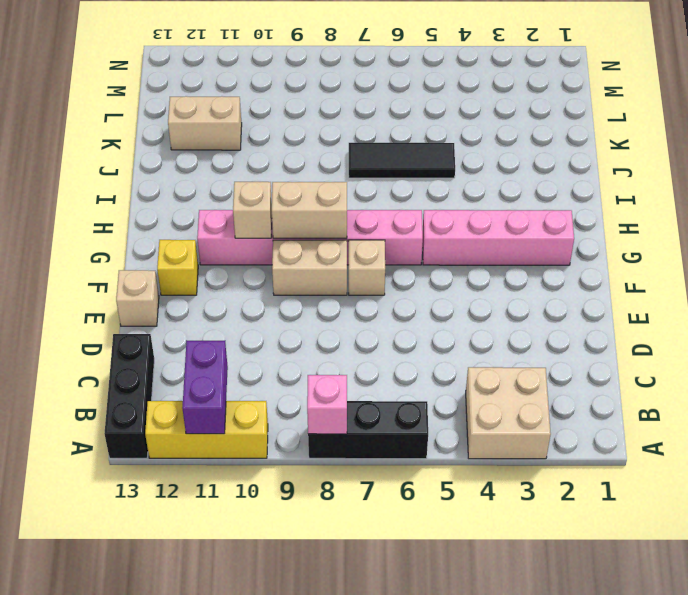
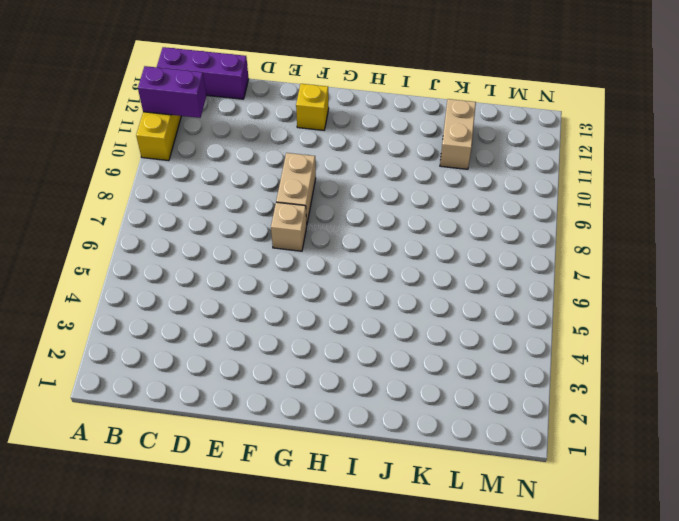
purple brick A13:C13 level 1 -> black brick A13:C13 level 1
none -> tan brick A3:B4 level 1
none -> black brick A6:A8 level 1
none -> tan brick E13 level 1

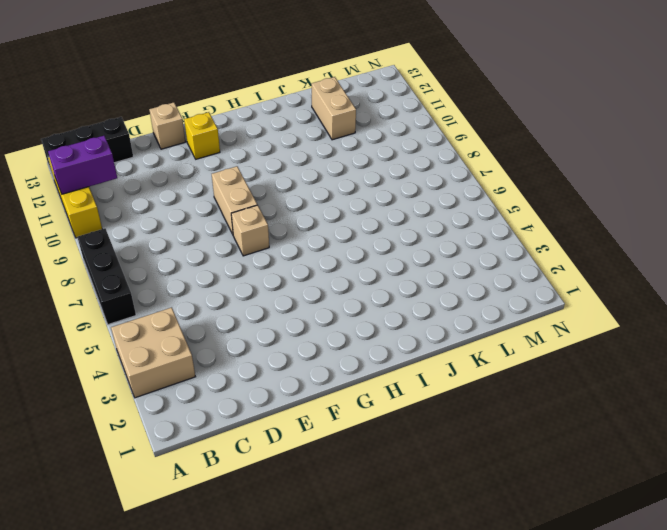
none -> pink brick G2:G5 level 1
none -> pink brick G6:G11 level 1
none -> black tile J5:J7 level 1

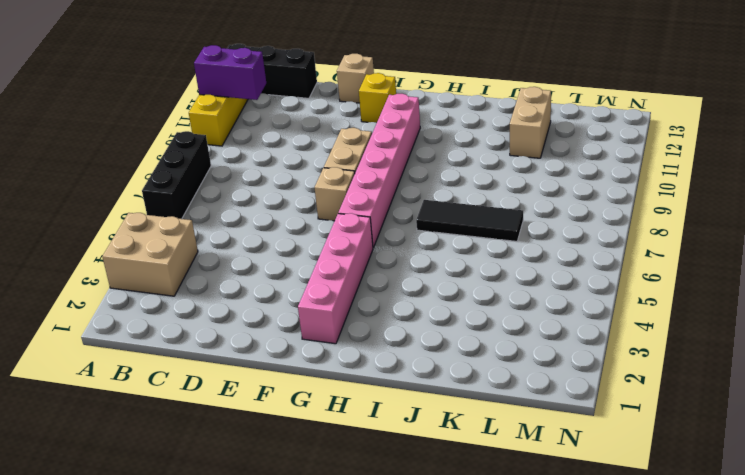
black tile I7:K7 level 1 -> black tile J5:J7 level 1
none -> pink brick A8 level 2
none -> tan brick G8:G9 level 2
none -> tan brick G10 level 2

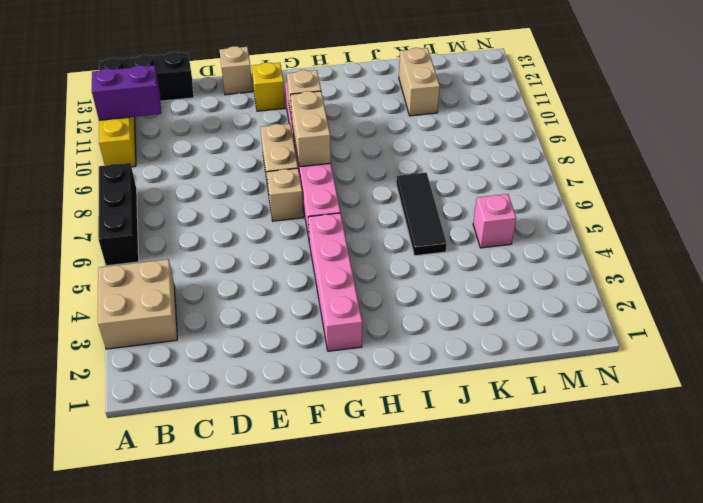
pink brick L5 level 1 -> pink brick A8 level 2

